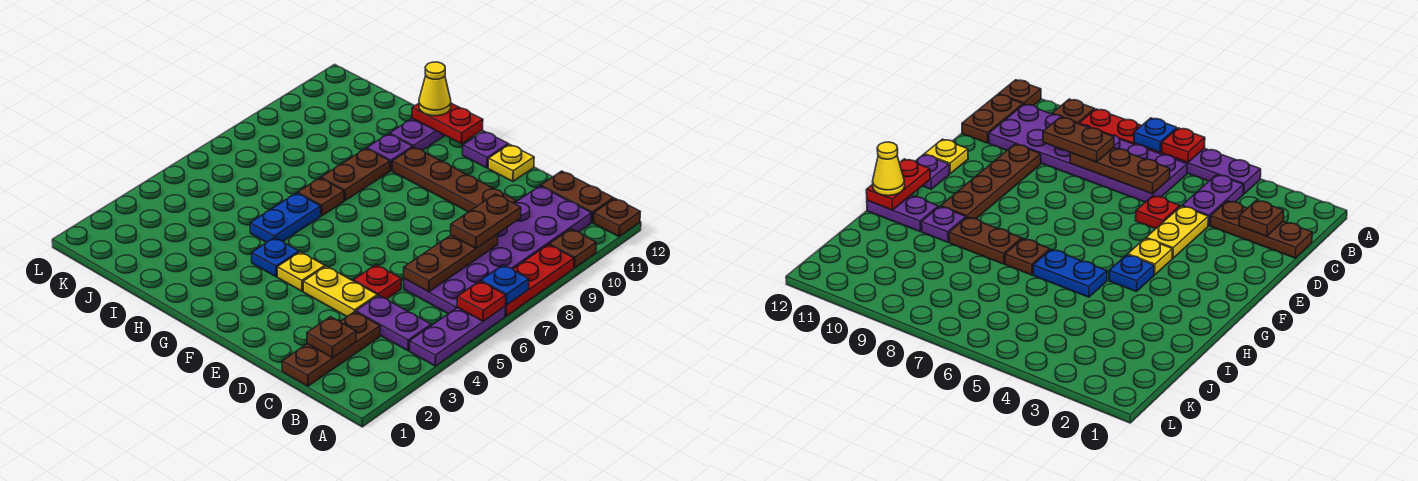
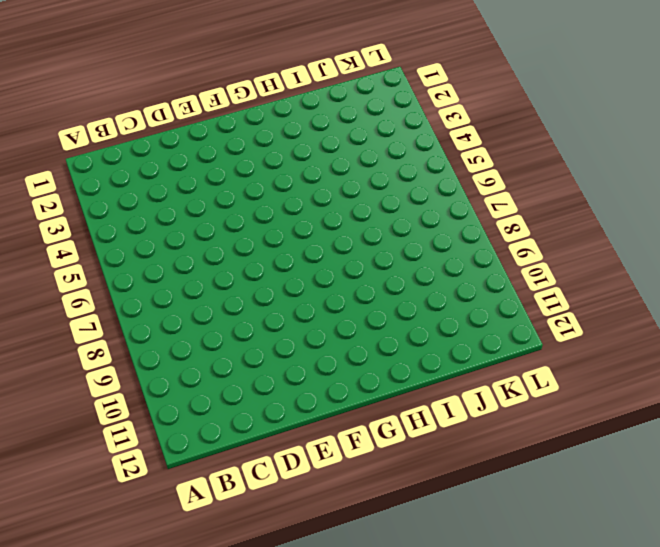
none -> purple plate A4:A6 level 1
none -> red plate A7:A9 level 1
none -> brown plate A10 level 1

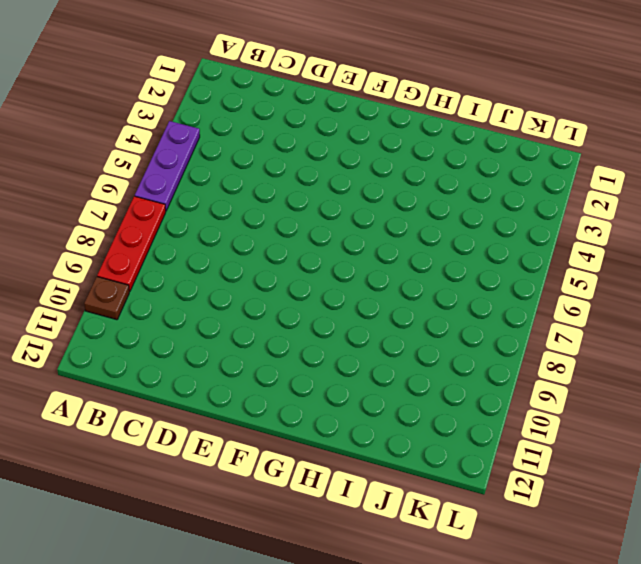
none -> brown plate A12 level 1
none -> purple plate B4:C4 level 1
none -> purple plate B6:C11 level 1

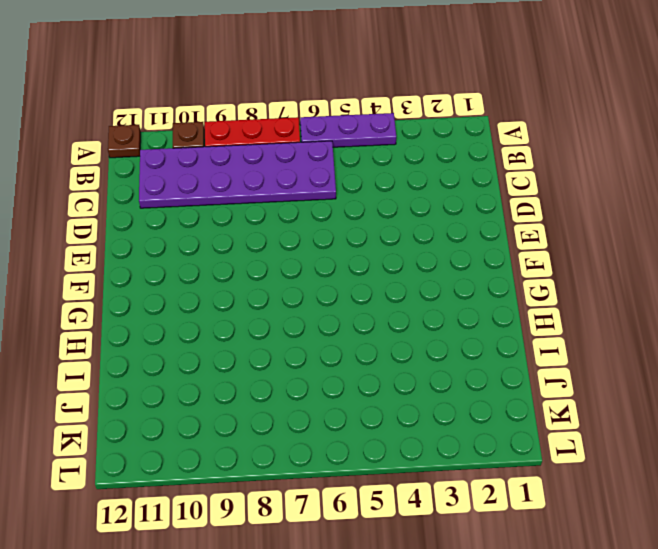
none -> purple plate B4:C4 level 1
none -> brown plate B12:C12 level 1
none -> brown plate C1:C3 level 1

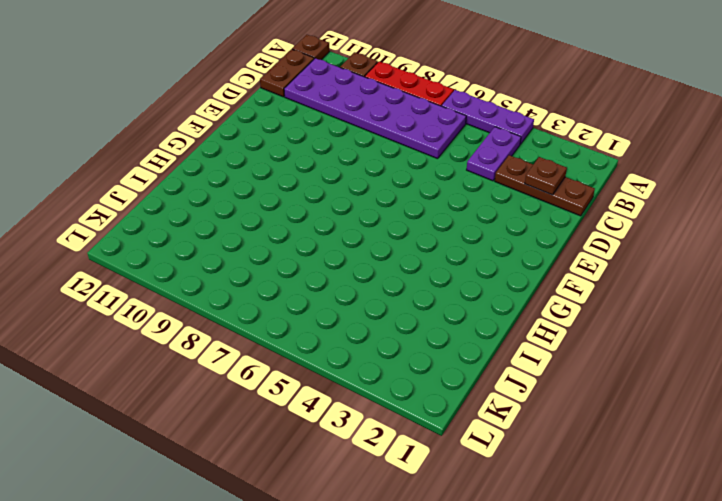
none -> yellow plate D4:E4 level 1
none -> red plate D5 level 1
none -> brown plate D10:G10 level 1

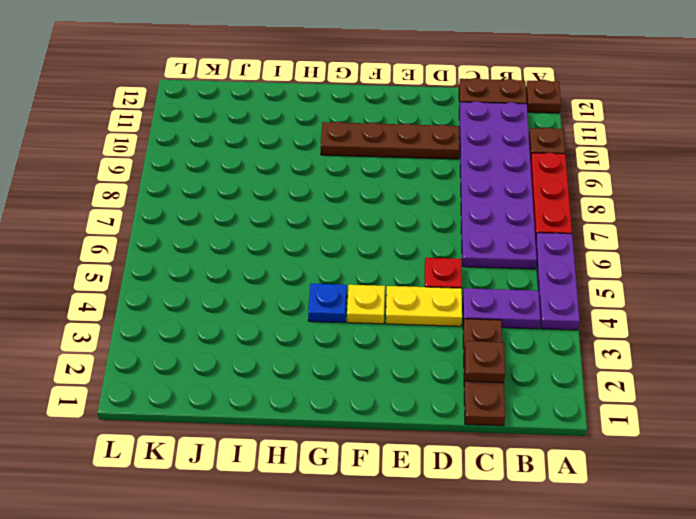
none -> yellow plate E12 level 1
none -> purple plate F12 level 1
none -> blue plate H5:H6 level 1

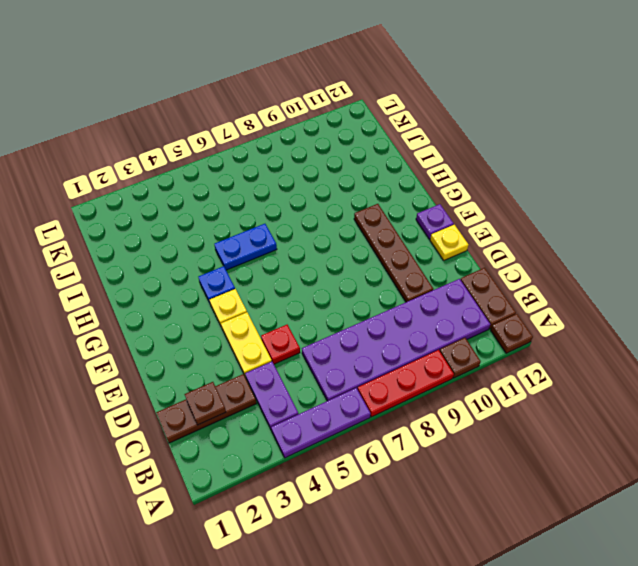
none -> brown plate H7 level 1
none -> brown plate H8:H9 level 1
none -> purple plate H10 level 1

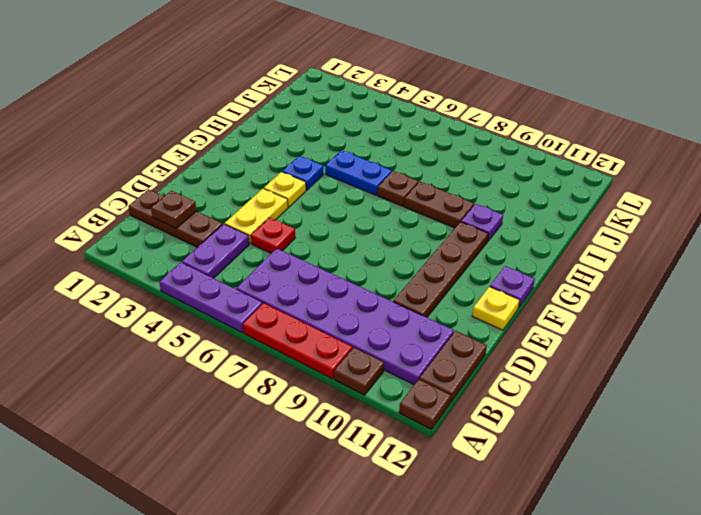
none -> purple plate H11:H12 level 1
none -> red plate A6 level 2
none -> blue plate A7 level 2

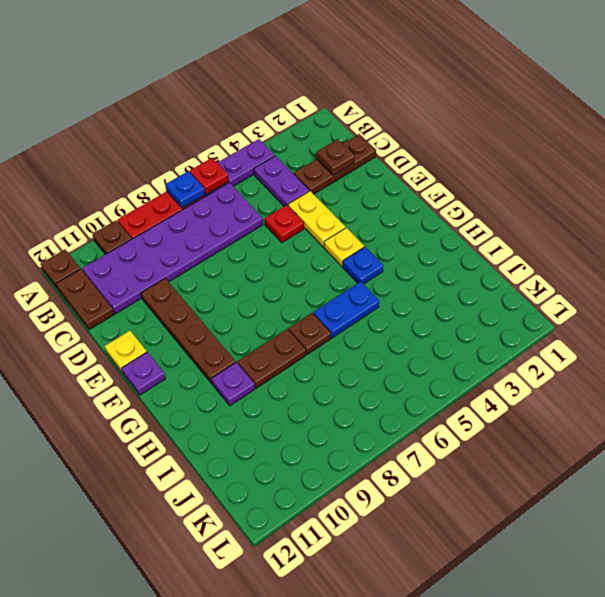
none -> purple plate H11:H12 level 1
none -> brown plate C6:C8 level 2
none -> red plate G12:H12 level 2

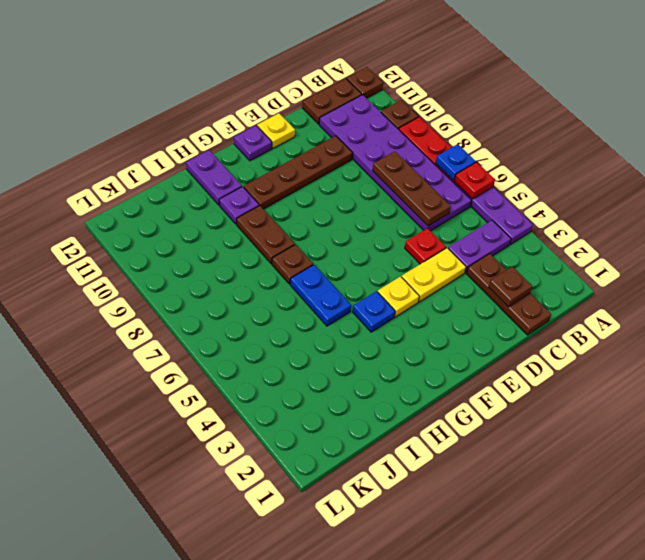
none -> red plate G12:H12 level 2
none -> brown plate C8:C9 level 3
none -> yellow cone H12 level 3

